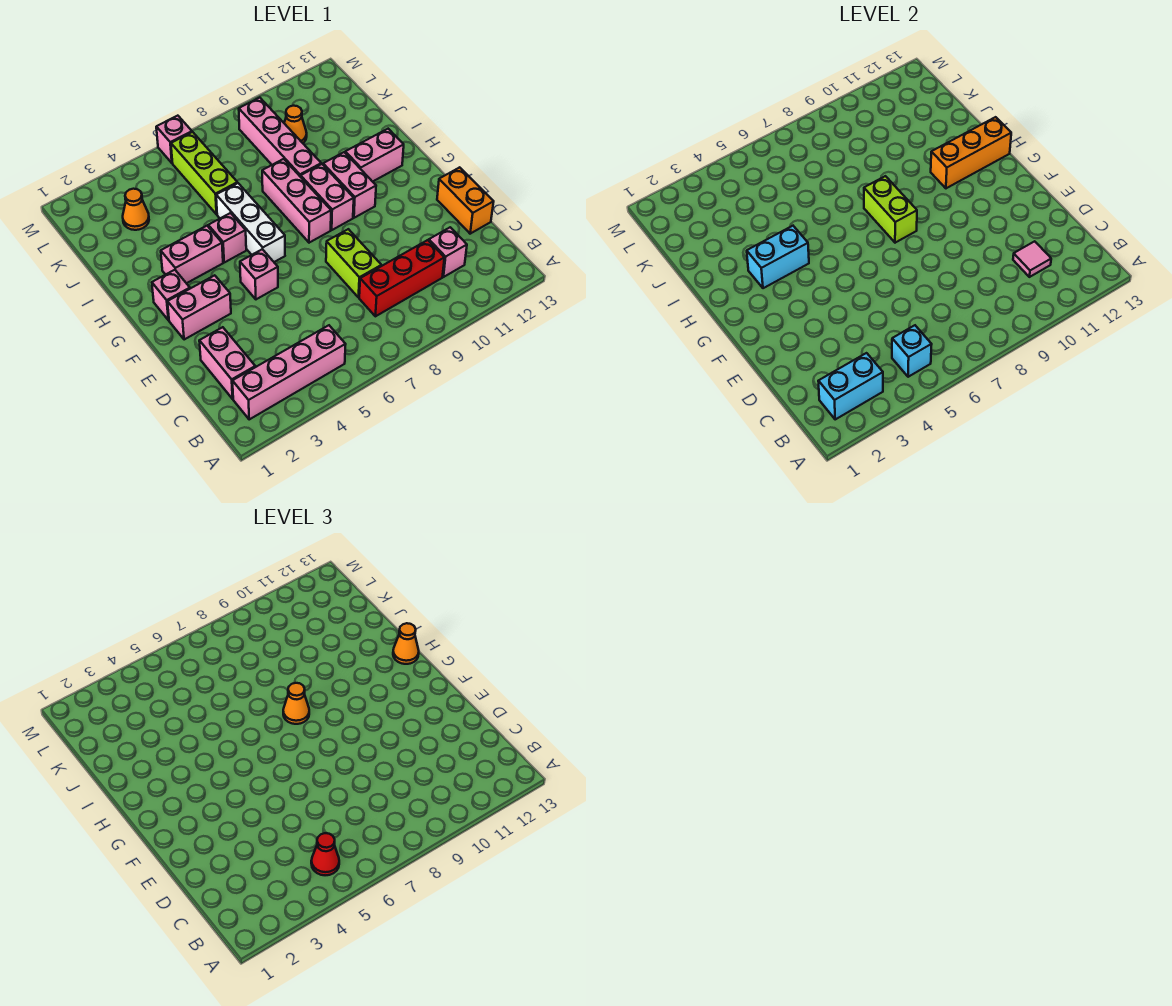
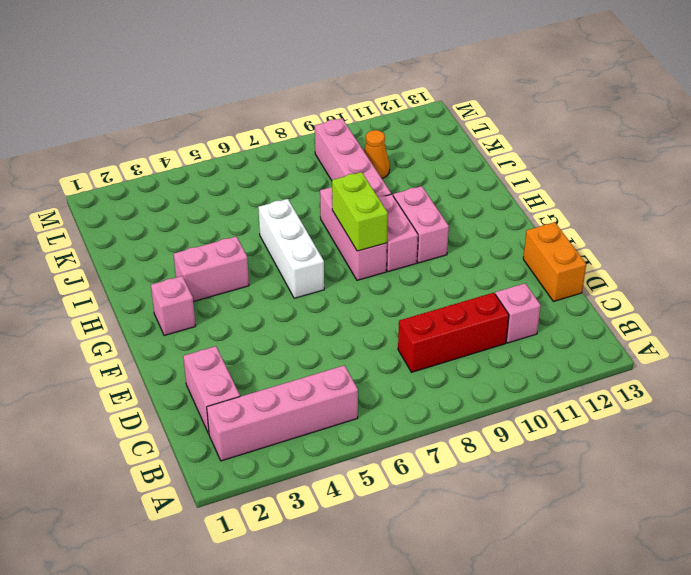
none -> lime brick D8:E8 level 1
none -> pink brick F2:F3 level 1
none -> pink brick F5 level 1
none -> pink brick H5 level 1

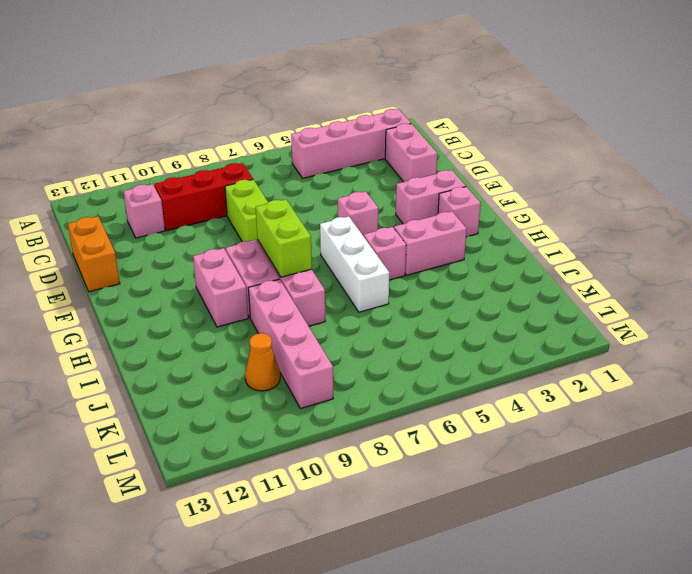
none -> pink brick H11:H12 level 1
none -> lime brick J6:L6 level 1
none -> orange cone K3 level 1
none -> pink brick M6 level 1

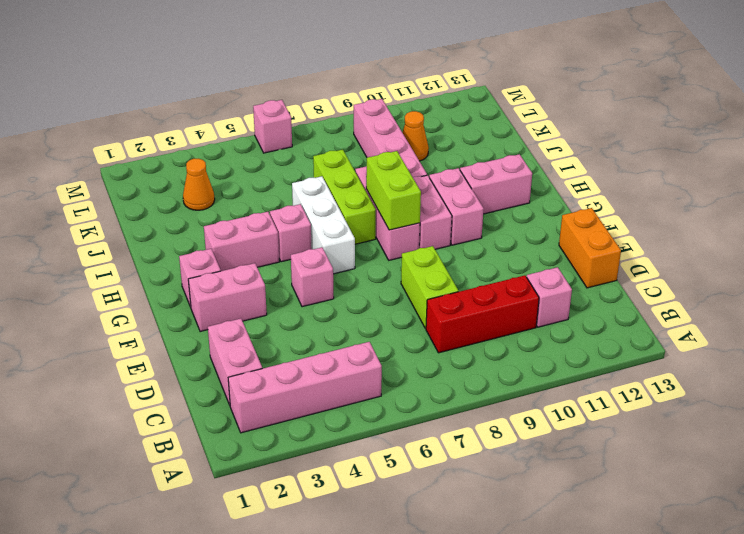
lime brick H7:J7 level 1 -> lime brick J6:L6 level 1
none -> cyan brick B2:B3 level 2
none -> cyan brick B5 level 2
none -> pink tile C11 level 2
none -> cyan brick H3:H4 level 2

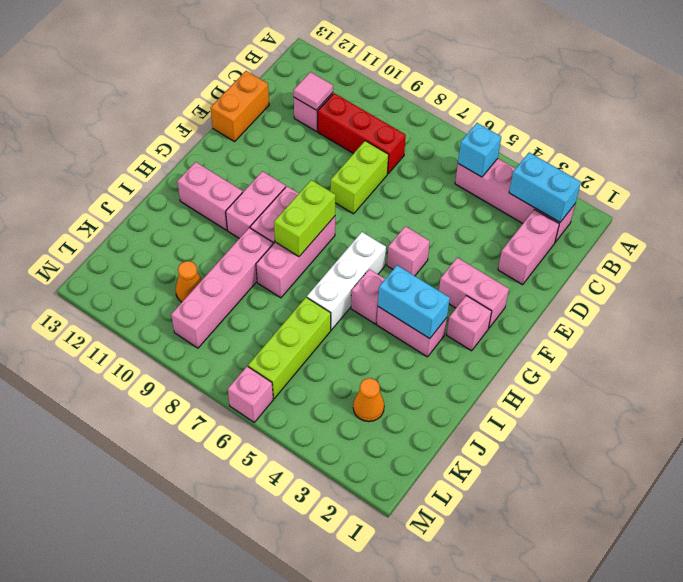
none -> orange brick H11:H13 level 2
none -> red cone B5 level 3
none -> orange cone H8 level 3
none -> orange cone H13 level 3

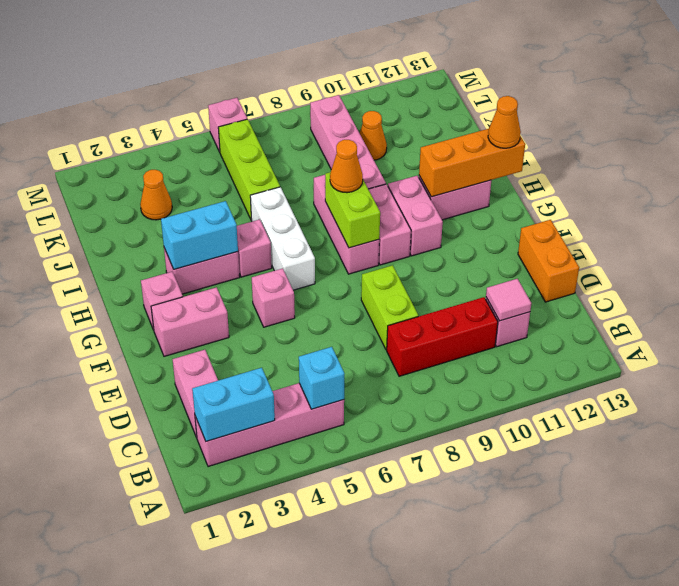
none -> red cone B5 level 3

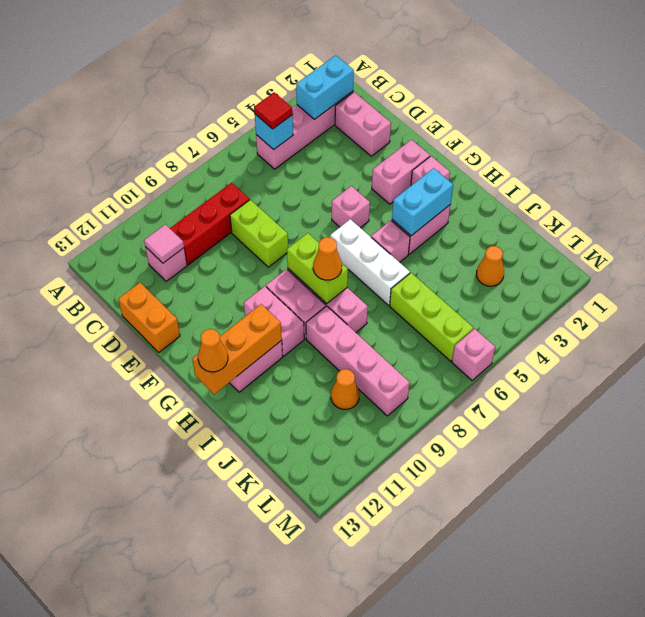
red tile B5 level 3 -> red cone B5 level 3

